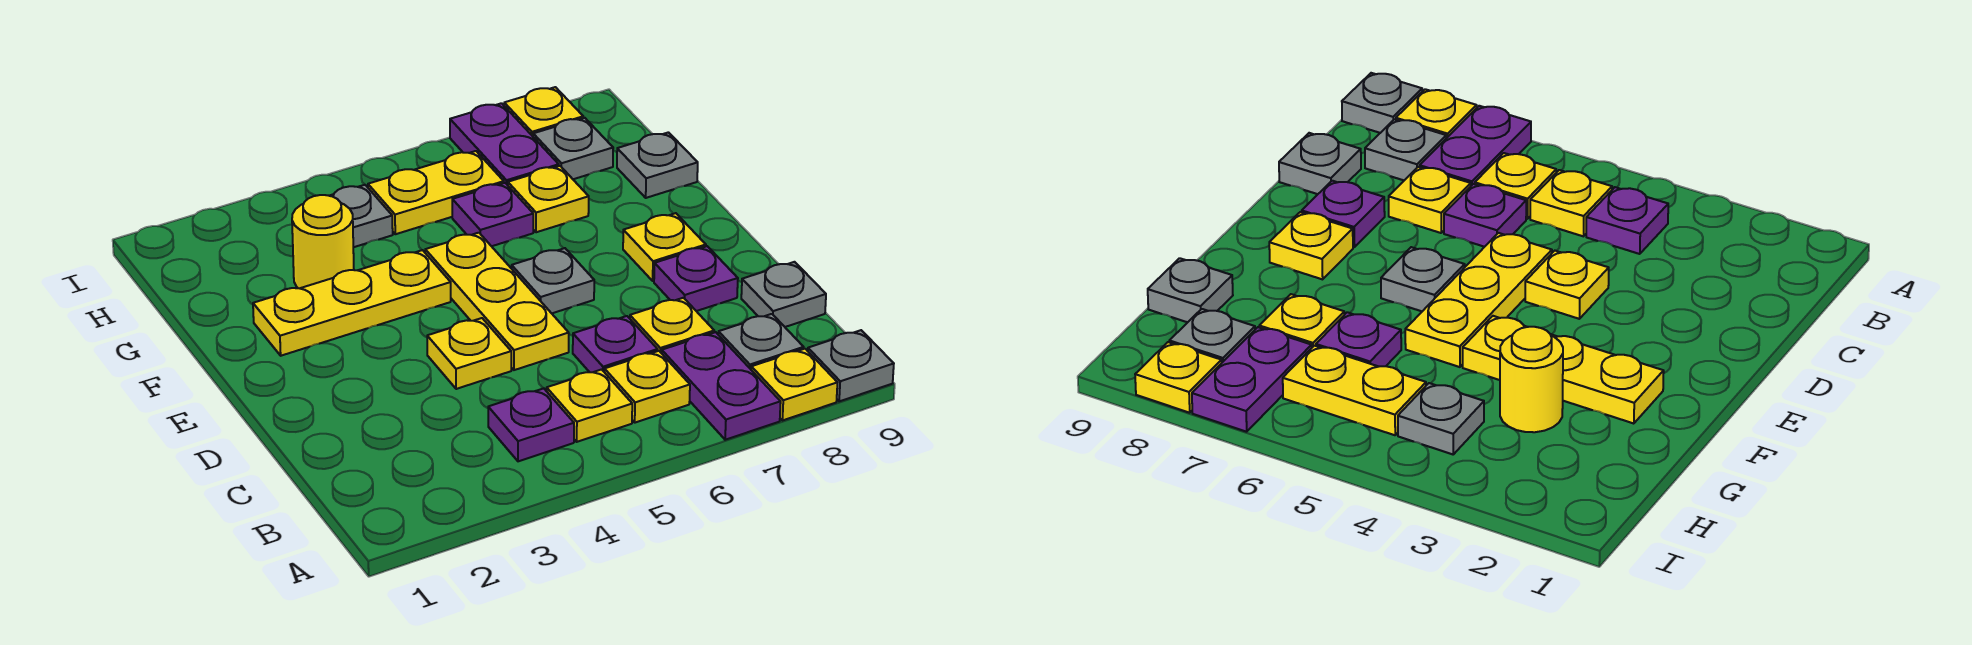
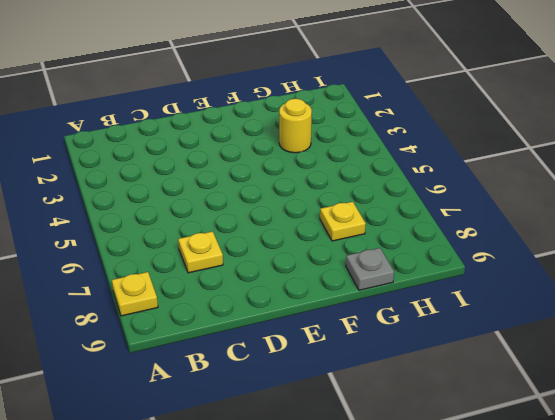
none -> purple plate A7:B7 level 1
none -> grey plate A9 level 1
none -> purple plate B4 level 1

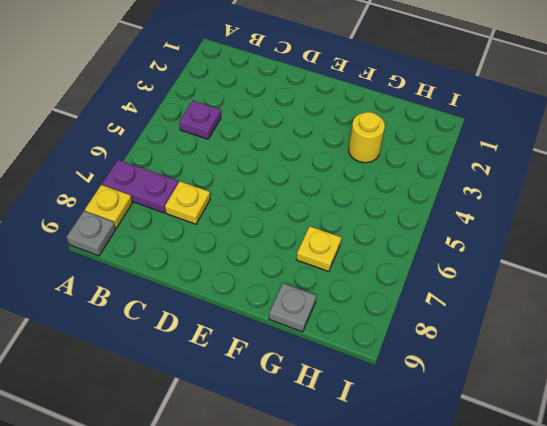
none -> yellow plate B5 level 1
none -> yellow plate B6 level 1
none -> grey plate B8 level 1

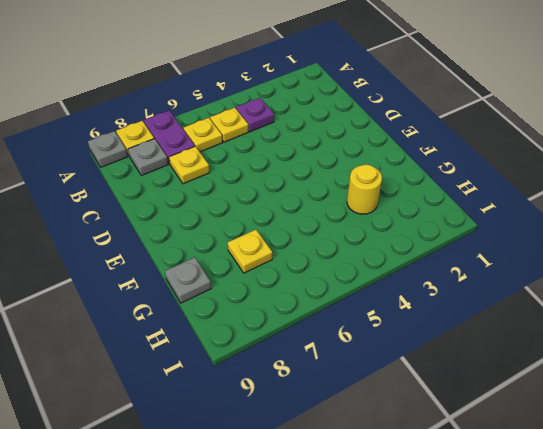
none -> purple plate C6 level 1
none -> grey plate C9 level 1
none -> yellow plate D4 level 1

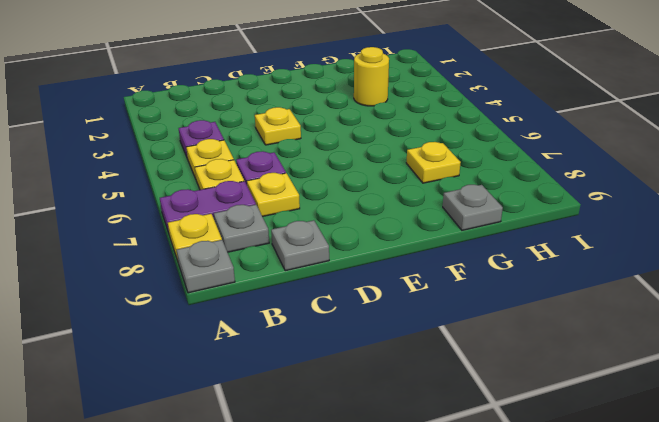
none -> yellow plate D5:F5 level 1
none -> purple plate D8 level 1
none -> grey plate E6 level 1

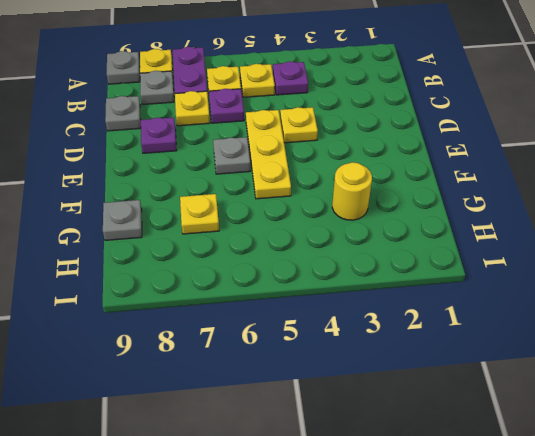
none -> yellow plate E8 level 1
none -> yellow plate F2:F4 level 1
none -> purple plate G6 level 1

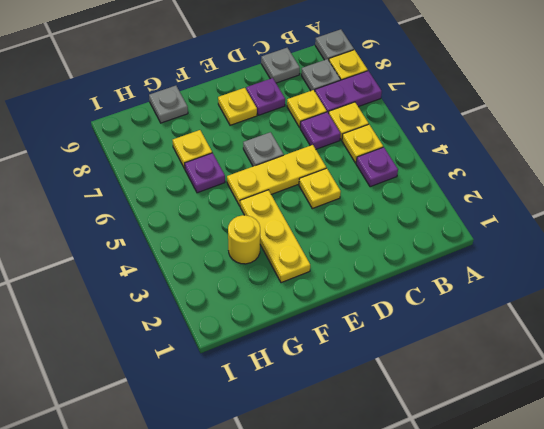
none -> grey plate H4 level 1
none -> yellow plate H5:H6 level 1
none -> purple plate H7:I7 level 1

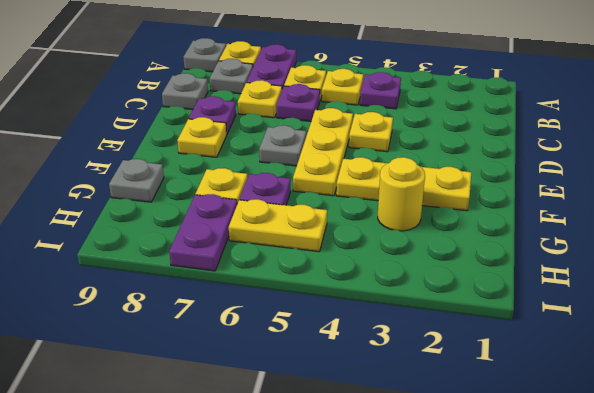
none -> grey plate H4 level 1
none -> grey plate H8 level 1
none -> yellow plate I8 level 1

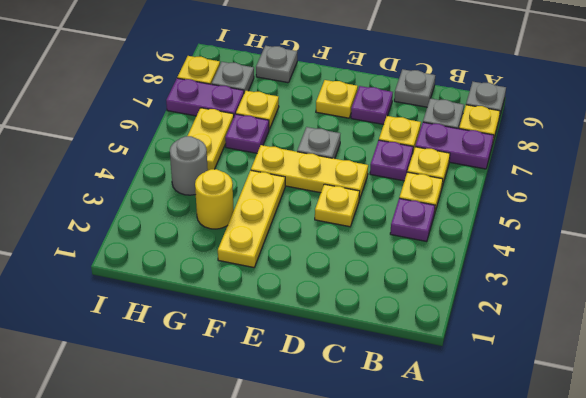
grey round brick H4 level 1 -> grey plate H4 level 1

